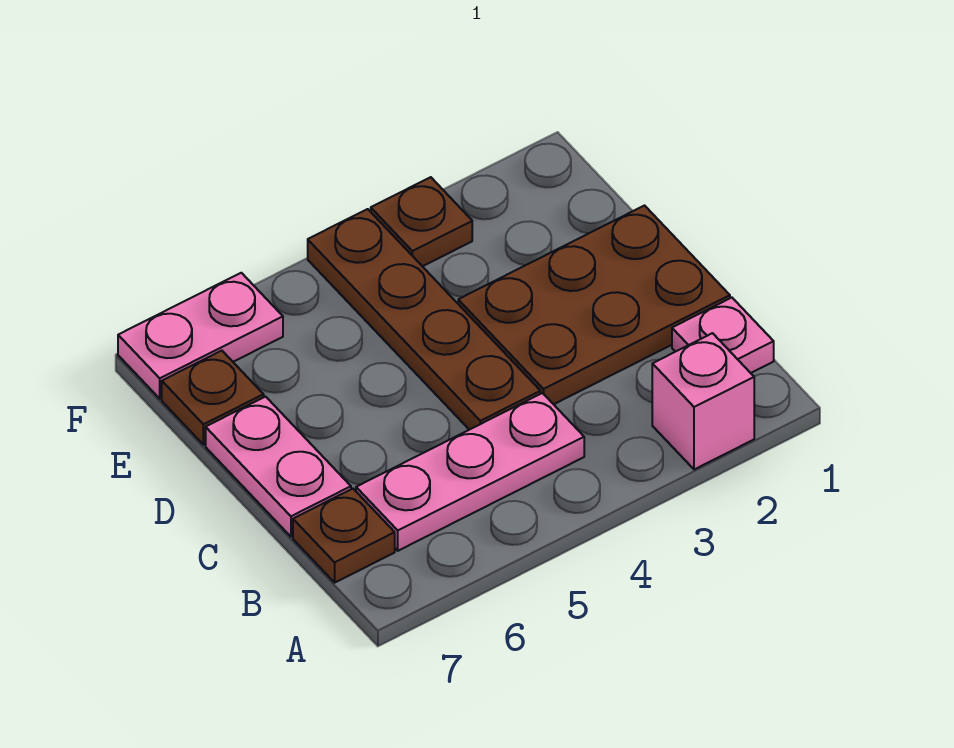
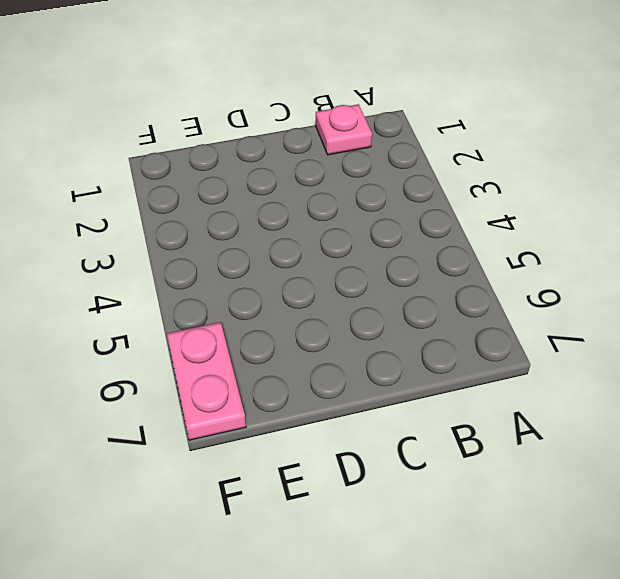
none -> pink brick A2 level 1
none -> pink plate B4:B6 level 1

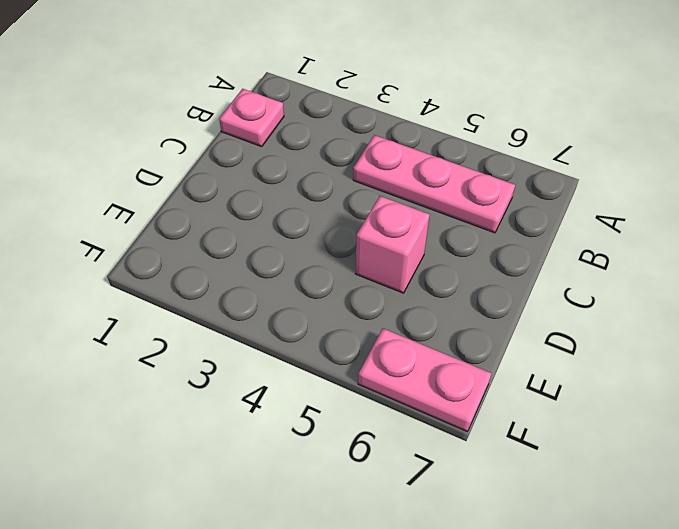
pink brick D5 level 1 -> pink brick A2 level 1
none -> brown plate B7 level 1
none -> brown plate C1:D3 level 1

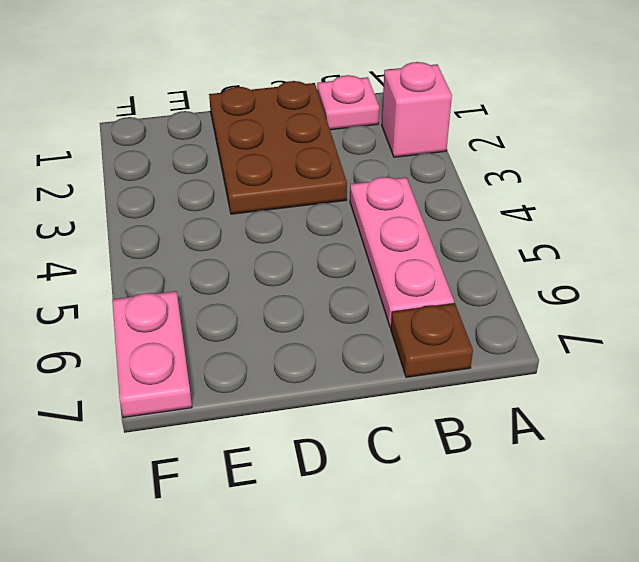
none -> brown plate C4:F4 level 1
none -> pink plate C7:D7 level 1

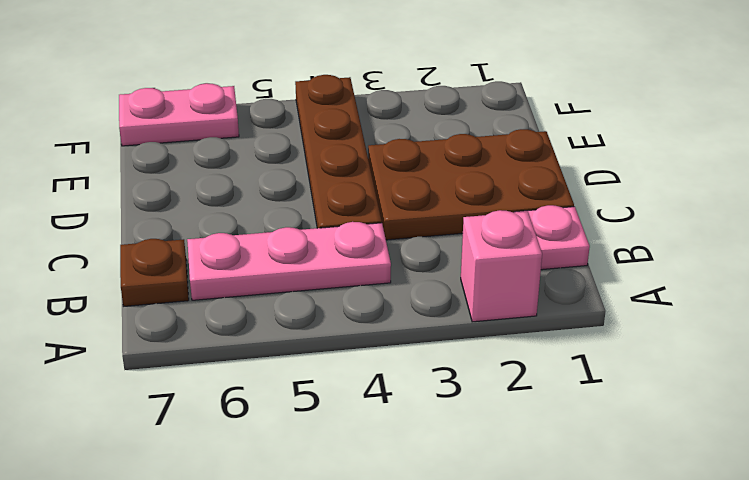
none -> pink plate C7:D7 level 1
none -> brown plate E7 level 1

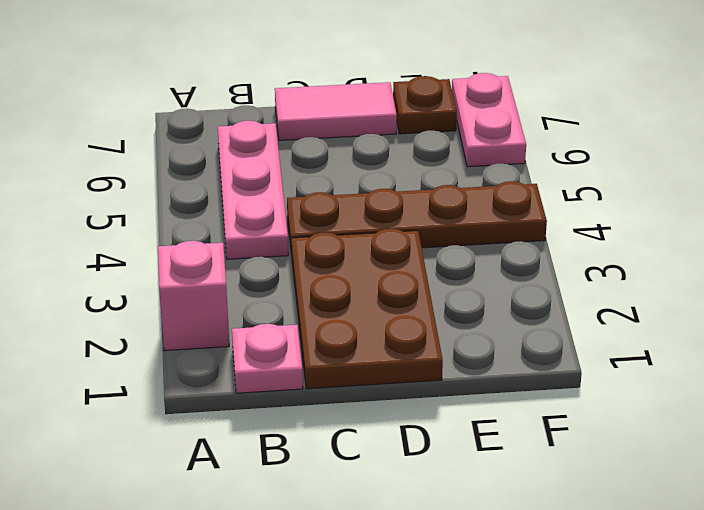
pink tile C7:D7 level 1 -> pink plate C7:D7 level 1
none -> brown plate B7 level 1
none -> brown plate F3 level 1

